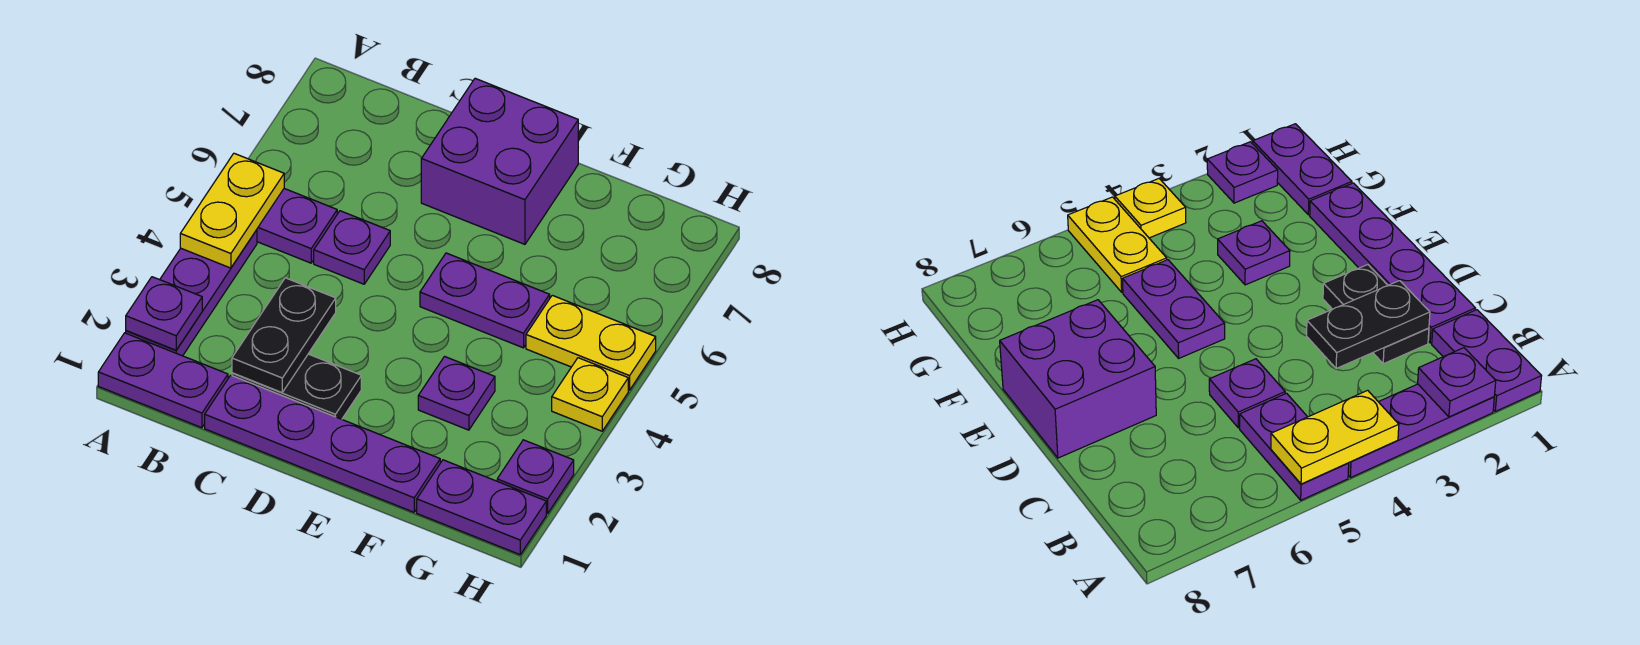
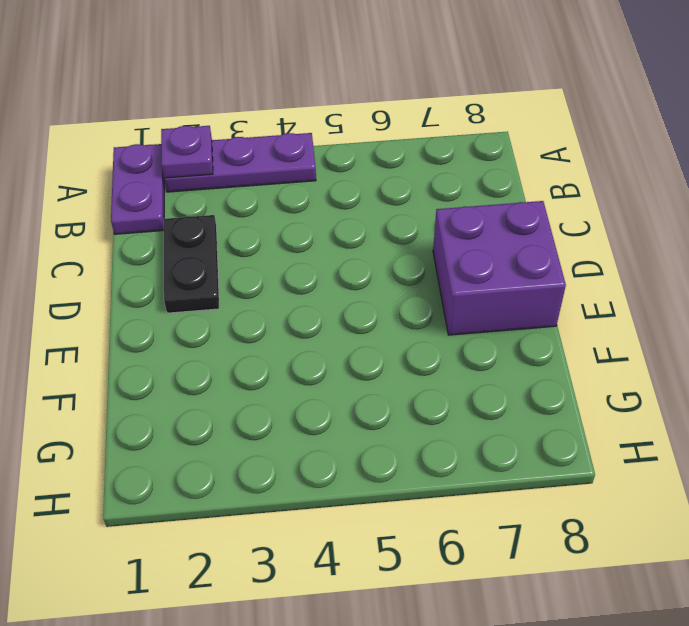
none -> purple plate A5:B5 level 1
none -> purple plate C1:F1 level 1
none -> purple plate C5 level 1

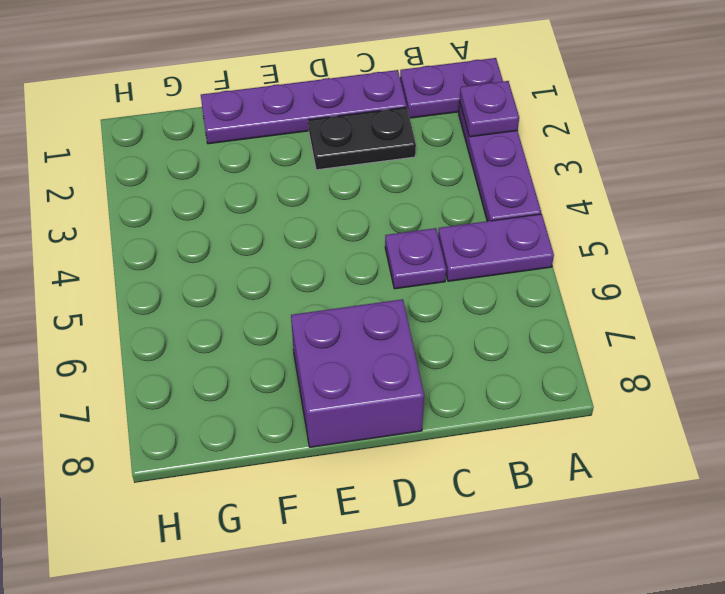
none -> purple plate E5:F5 level 1
none -> purple plate F3 level 1
none -> purple plate G1:H1 level 1

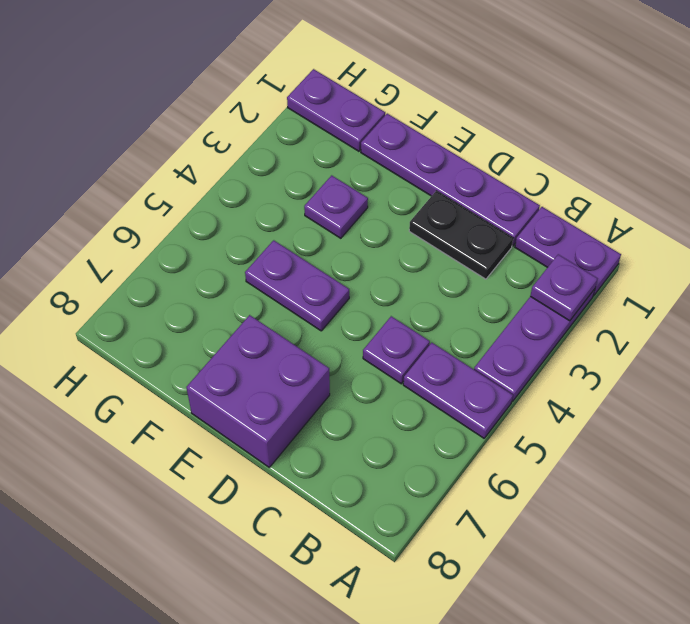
none -> yellow plate G5:H5 level 1
none -> purple plate H2 level 1
none -> yellow plate H4 level 1

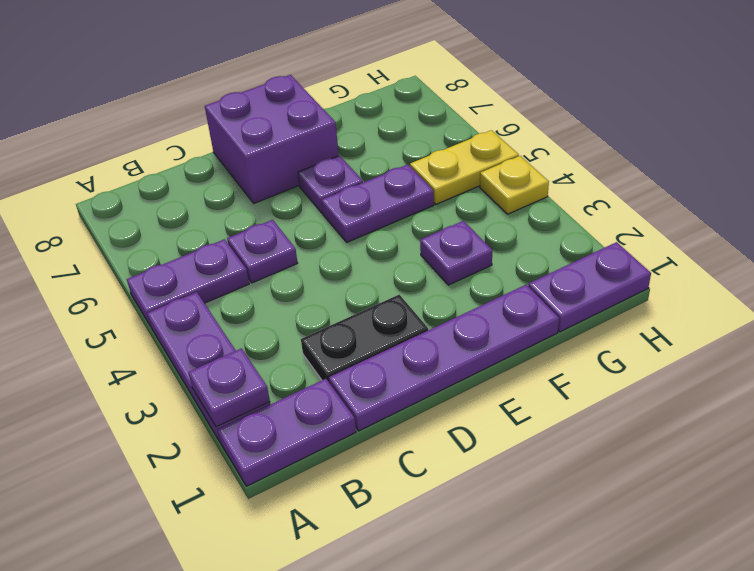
purple plate E6 level 1 -> purple plate H2 level 1
none -> yellow plate A4:A5 level 2
none -> black plate C2:C3 level 2

